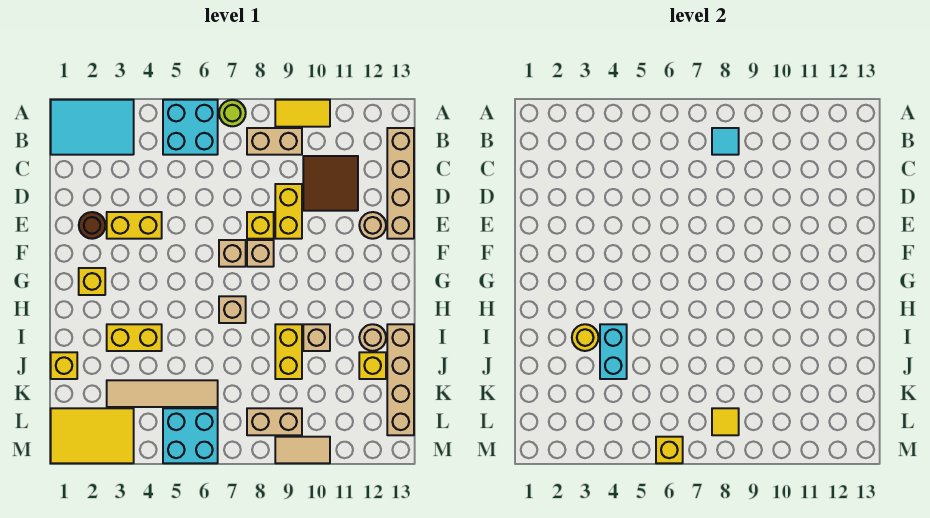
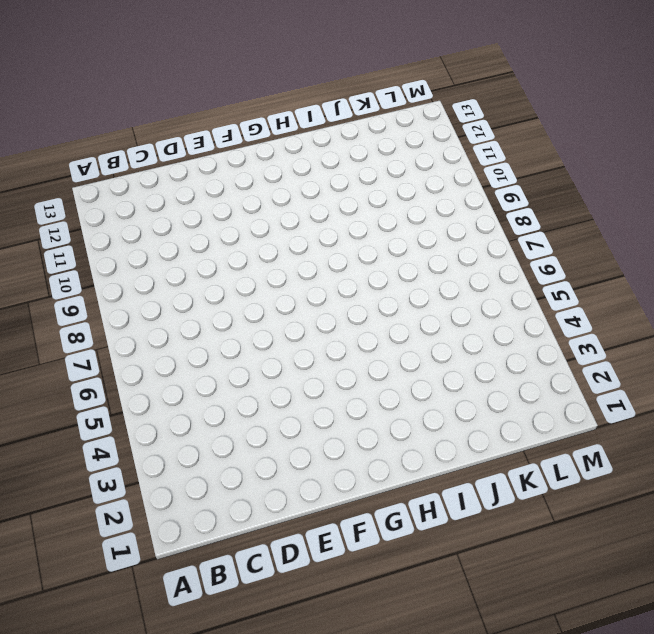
none -> cyan tile A1:B3 level 1
none -> cyan brick A5:B6 level 1
none -> lime round brick A7 level 1
none -> yellow tile A9:A10 level 1

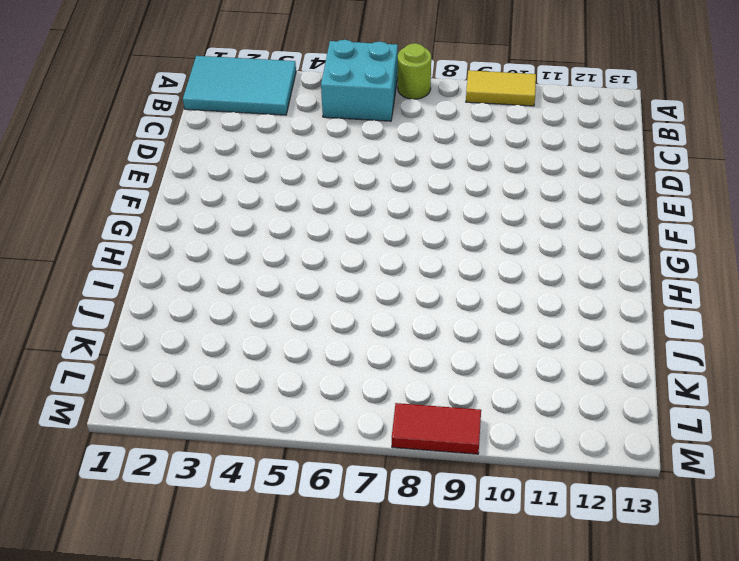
red tile M8:M9 level 1 -> tan tile M9:M10 level 1
none -> tan brick B8:B9 level 1
none -> tan brick B13:E13 level 1
none -> brown tile C10:D11 level 1
none -> yellow brick D9:E9 level 1

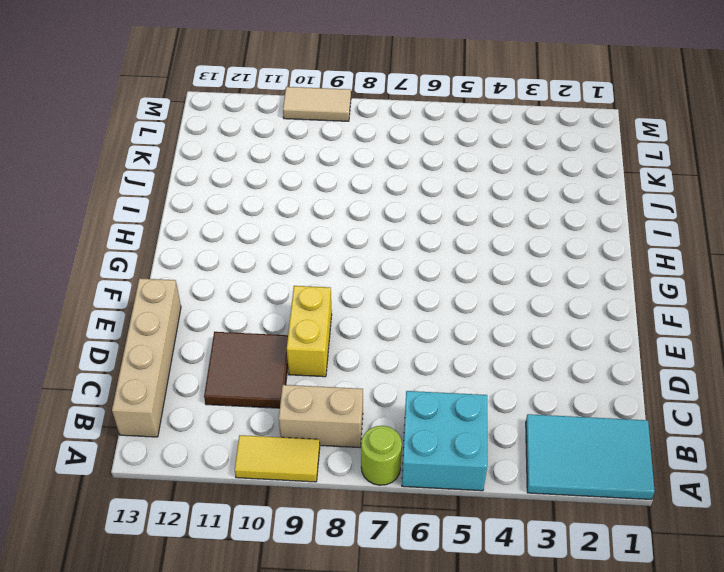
none -> brown round brick E2 level 1
none -> yellow brick E3:E4 level 1
none -> yellow brick E8 level 1
none -> tan round brick E12 level 1

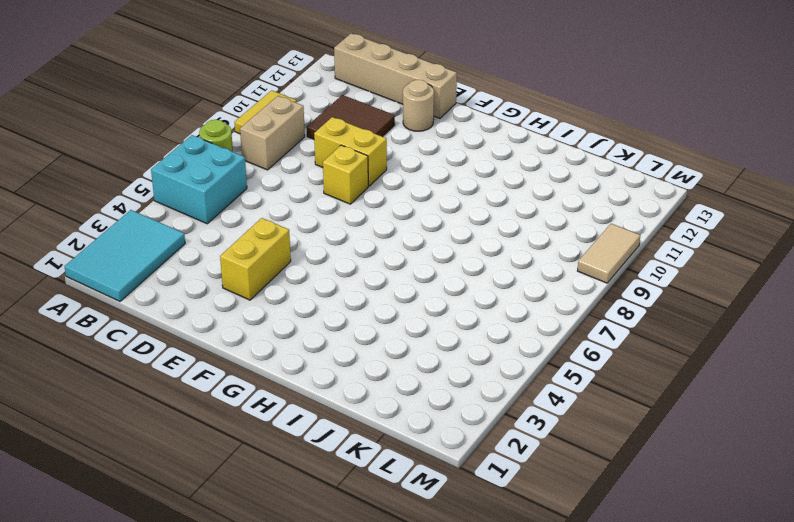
none -> brown round brick E2 level 1
none -> tan brick F7 level 1
none -> tan brick F8 level 1
none -> yellow brick G2 level 1

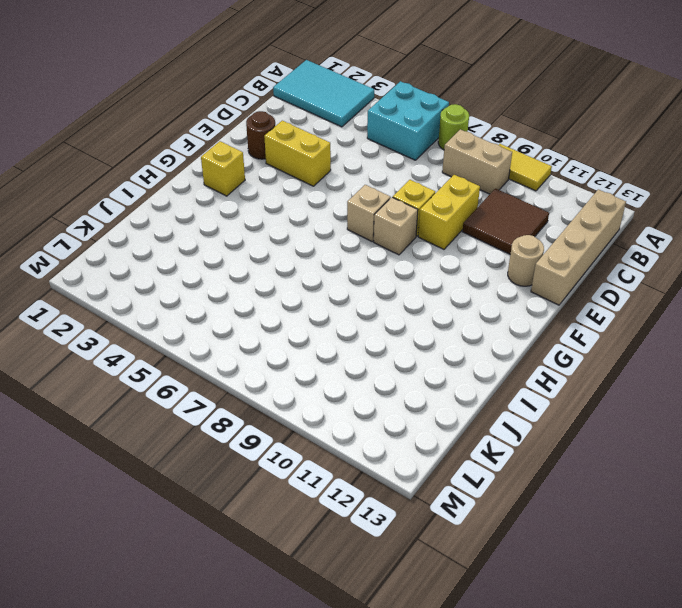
none -> tan brick H7 level 1
none -> yellow brick I3:I4 level 1
none -> yellow brick I9:J9 level 1
none -> tan brick I10 level 1

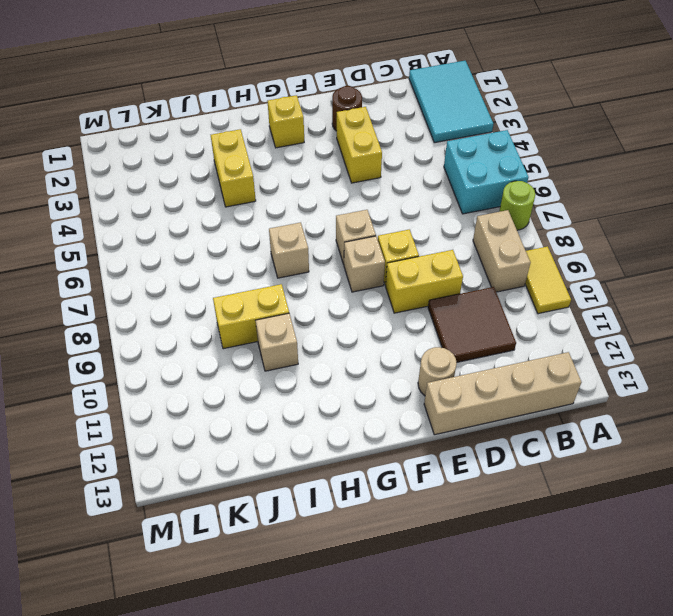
none -> tan round brick I12 level 1
none -> tan brick I13:L13 level 1
none -> yellow brick J1 level 1
none -> yellow brick J12 level 1

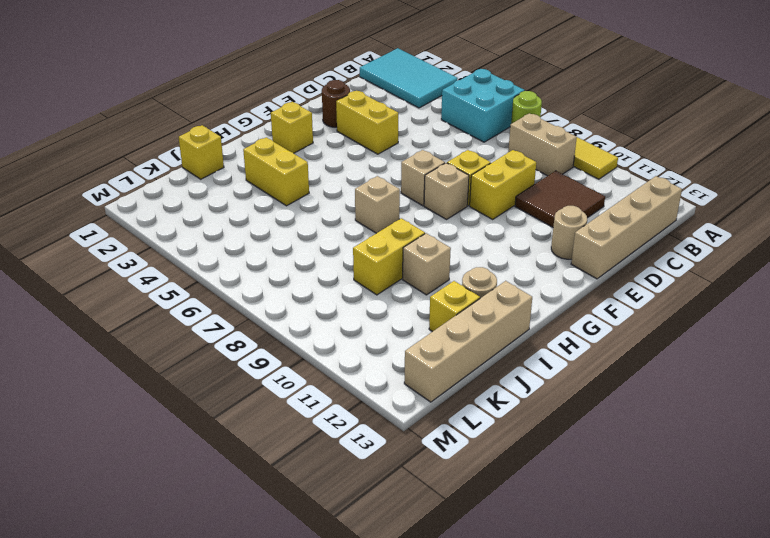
none -> tan tile K3:K6 level 1
none -> yellow tile L1:M3 level 1
none -> cyan brick L5:M6 level 1
none -> tan brick L8:L9 level 1

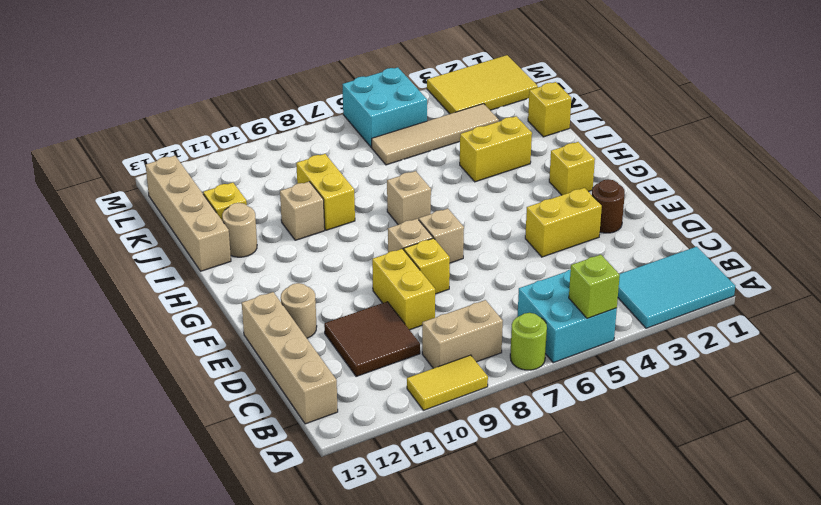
lime brick A5 level 2 -> none
none -> tan brick L8:L9 level 1
none -> tan tile M9:M10 level 1
none -> cyan tile B8 level 2
none -> yellow round brick I3 level 2

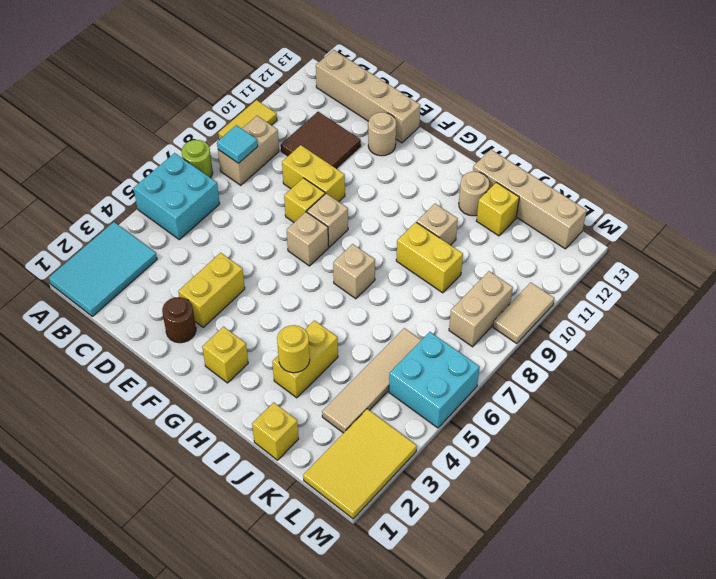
none -> cyan brick I4:J4 level 2
none -> yellow tile L8 level 2
none -> yellow brick M6 level 2

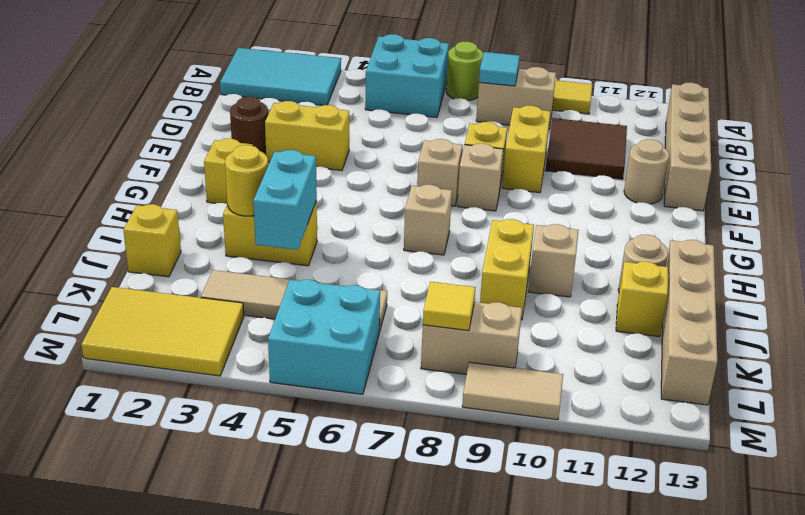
none -> yellow brick M6 level 2

